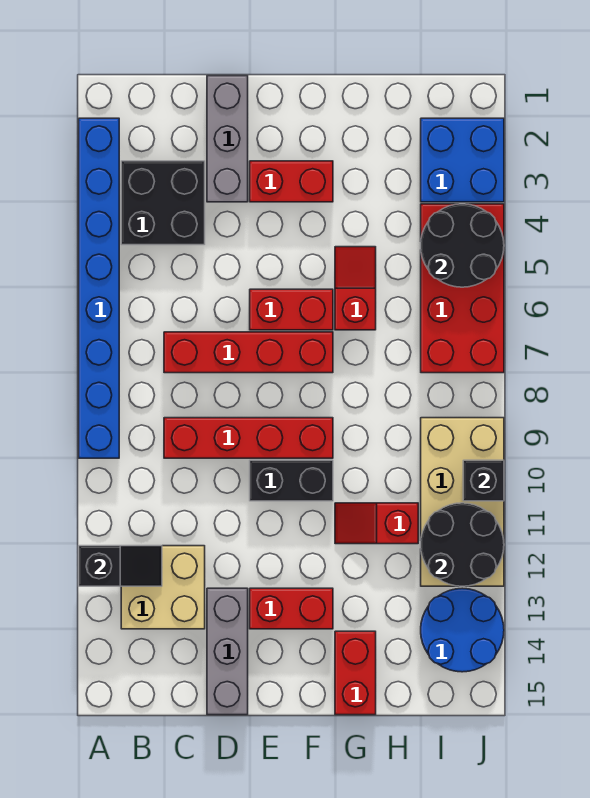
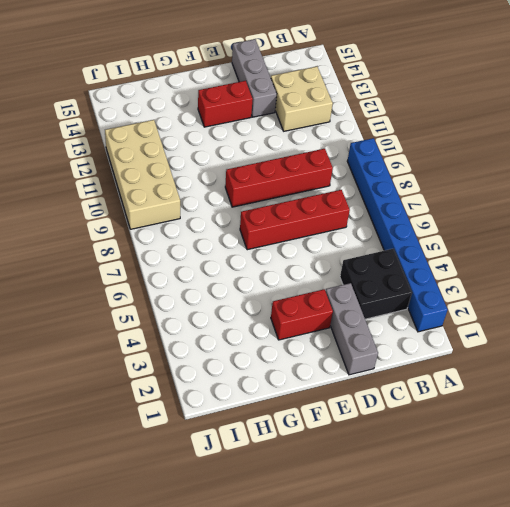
none -> red brick E6:F6 level 1
none -> black brick E10:F10 level 1
none -> red slope G5:G6 level 1 top 6

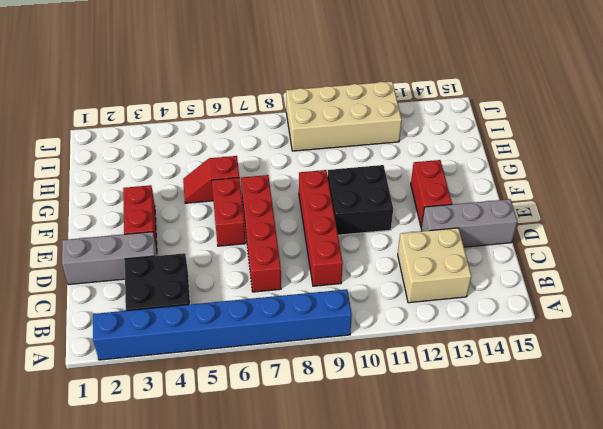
black brick E10:F11 level 1 -> black brick E10:F10 level 1
none -> red slope G11:H11 level 1 top H
none -> red brick G14:G15 level 1
none -> blue brick I2:J3 level 1

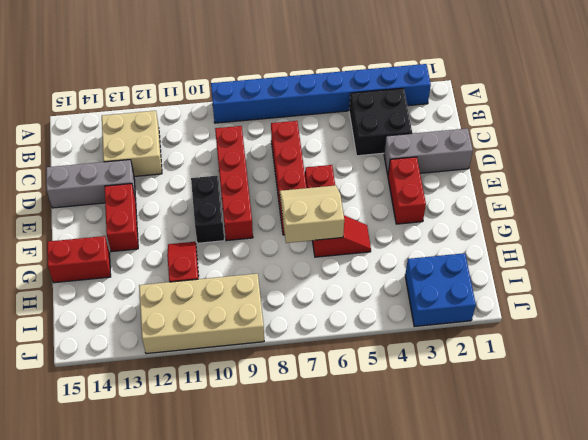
tan slope F6:G7 level 2 top G -> none
none -> red brick I4:J7 level 1
none -> blue round brick I13:J14 level 1
none -> black slope A12:B12 level 2 top A

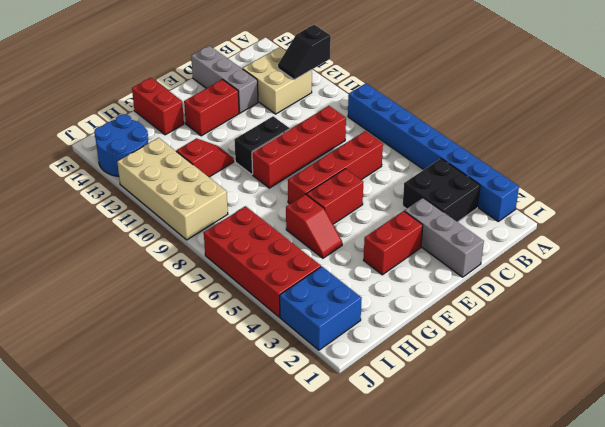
none -> black round brick I4:J5 level 2
none -> black round brick I11:J12 level 2
none -> black brick J10 level 2

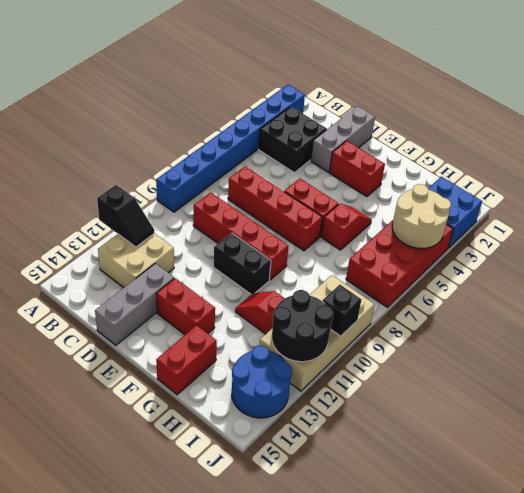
tan round brick I4:J5 level 2 -> black round brick I4:J5 level 2

